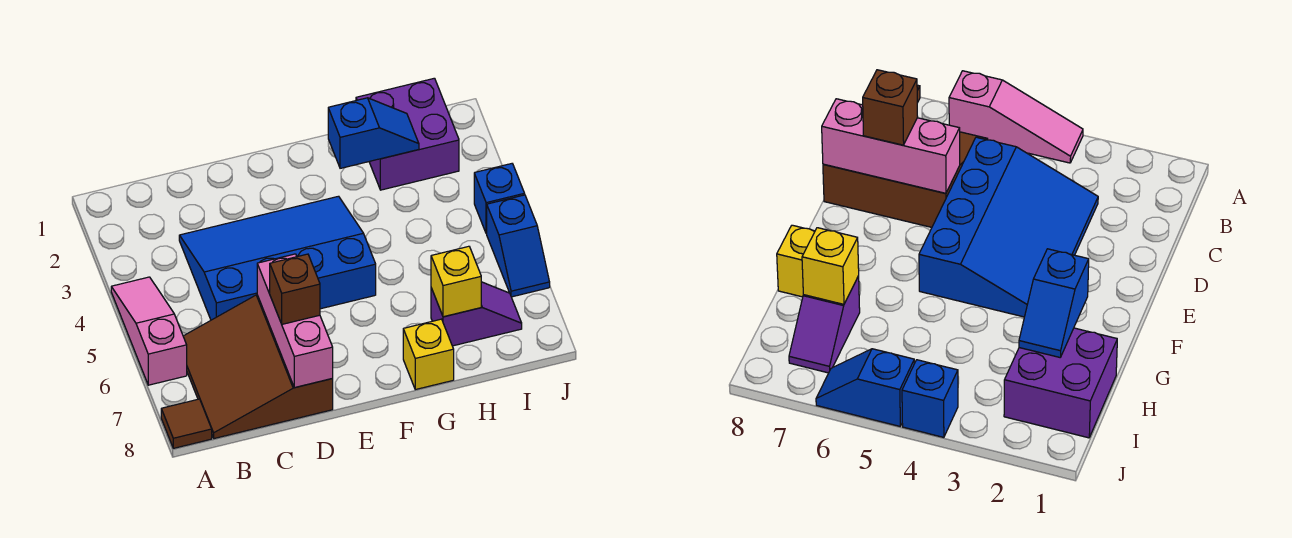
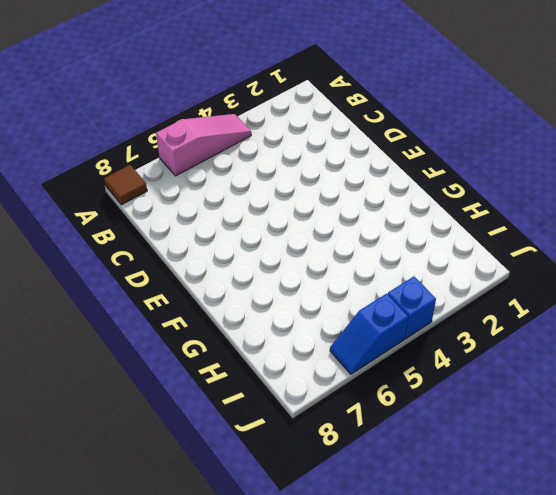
none -> brown slope B6:D8 level 1 top D
none -> blue slope C3:F5 level 1 top 5
none -> yellow brick G8 level 1

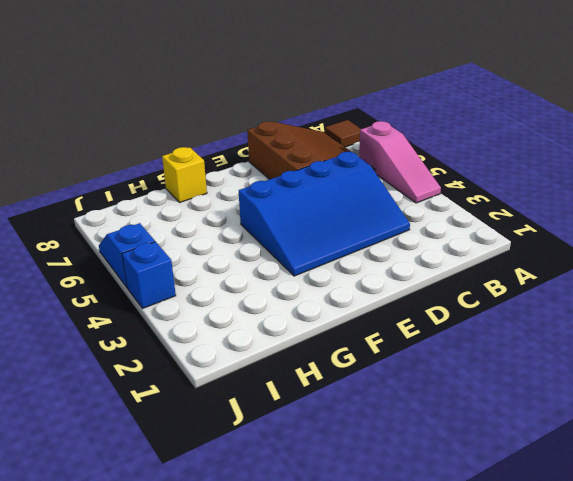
none -> purple brick H1:I2 level 1
none -> purple slope H7:I7 level 1 top H
none -> pink brick D6:D8 level 2

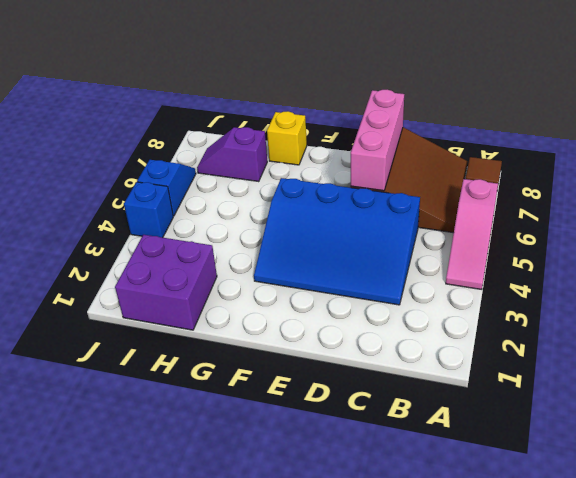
none -> blue slope G2:H2 level 2 top G
none -> yellow brick H7 level 2
none -> brown brick D7 level 3

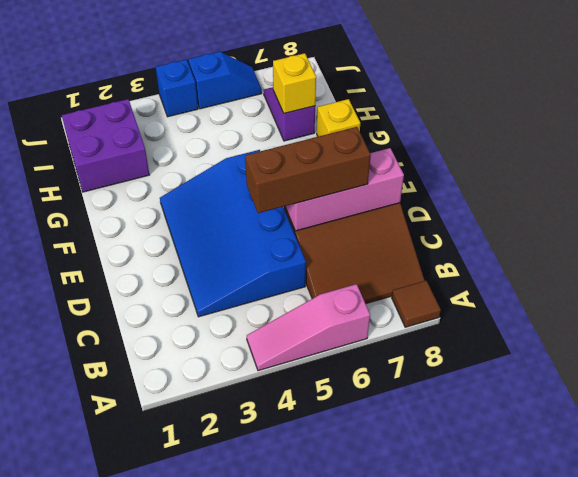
brown brick D5:D7 level 3 -> brown brick D7 level 3
none -> blue slope G2:H2 level 2 top G

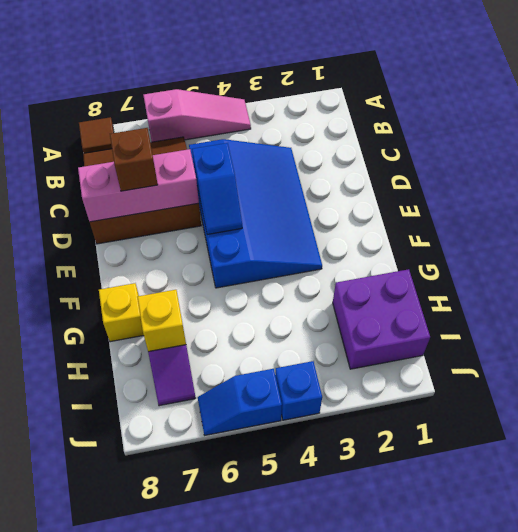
blue slope D5:E5 level 2 top D -> blue slope G2:H2 level 2 top G

